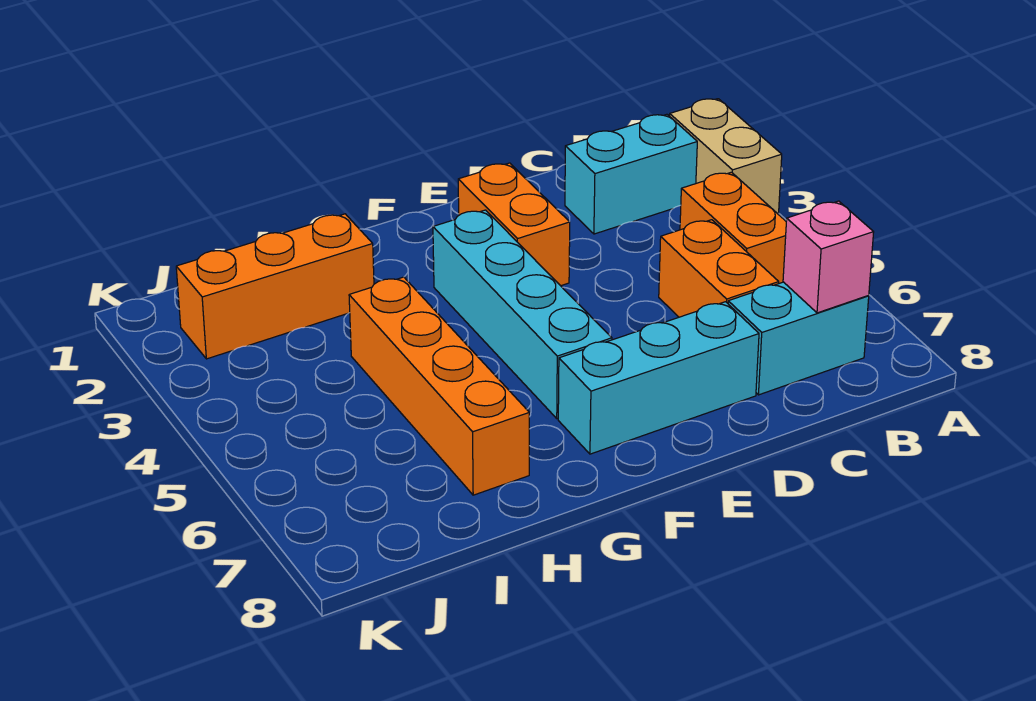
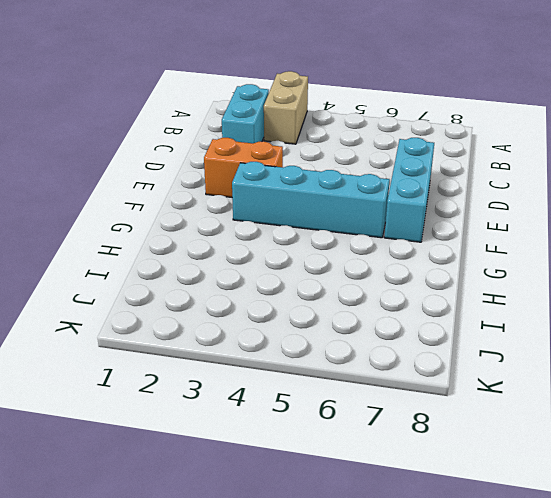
tan brick A3:B3 level 1 -> tan brick A2:A3 level 1
none -> orange brick B4:B5 level 1
none -> cyan brick B7:C7 level 1

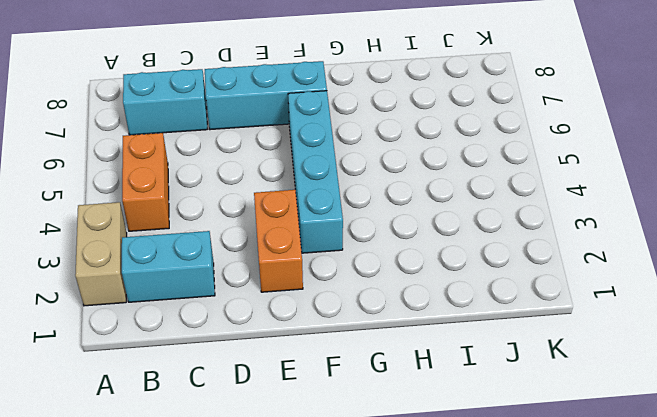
none -> orange brick C5:C6 level 1
none -> orange brick H2:J2 level 1

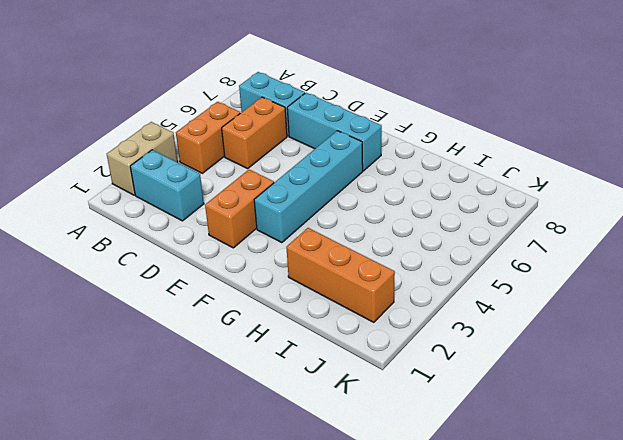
none -> orange brick H4:H7 level 1
none -> pink brick B7 level 2

